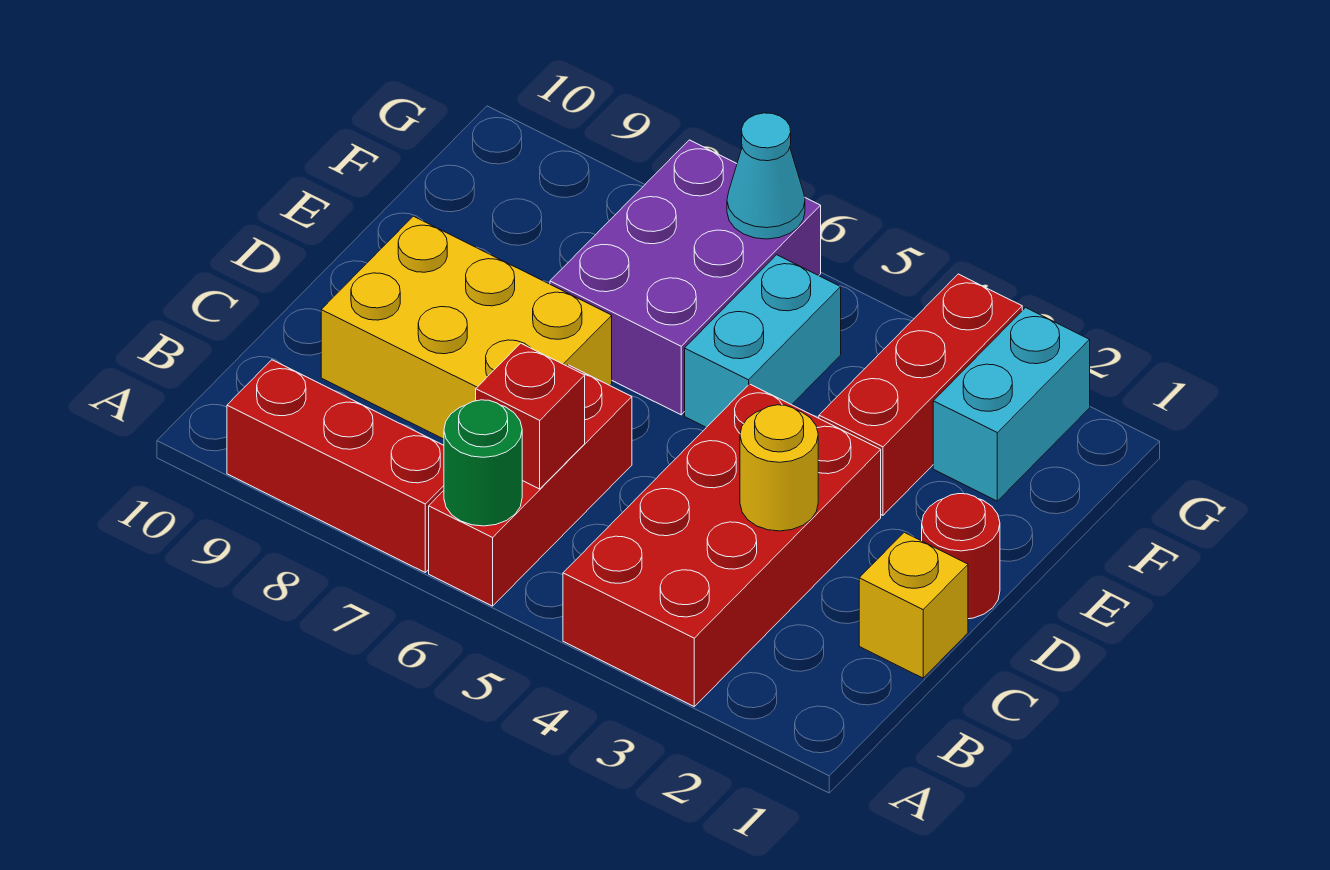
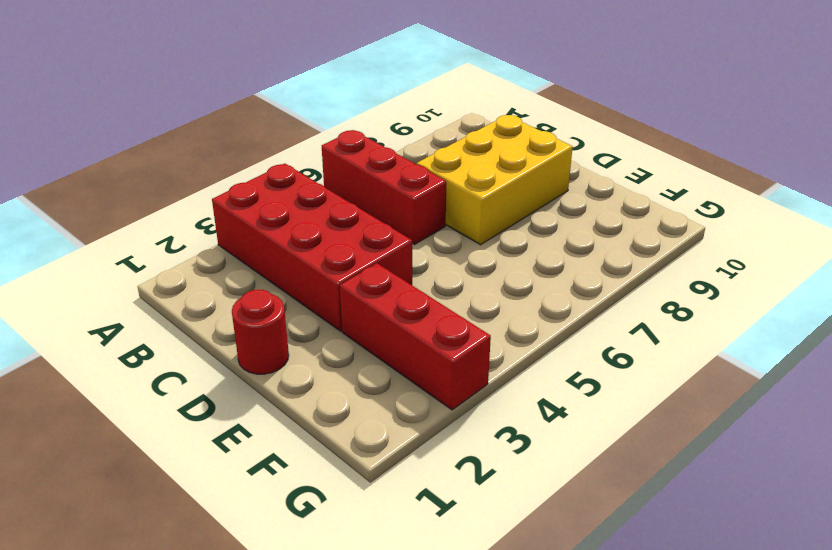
none -> red brick A7:A9 level 1
none -> yellow brick C1 level 1
none -> cyan brick E5:F5 level 1

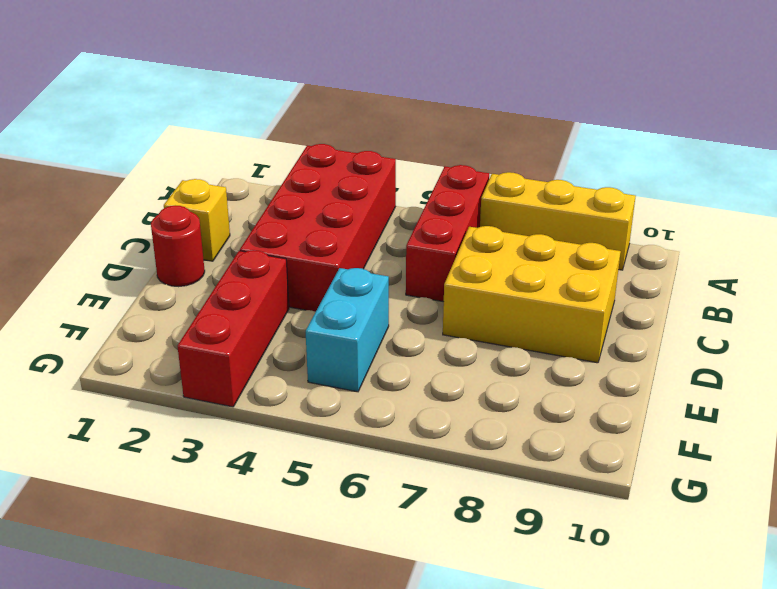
yellow brick A7:A9 level 1 -> red brick A7:A9 level 1
none -> purple brick E6:G7 level 1
none -> cyan brick F2:G2 level 1
none -> green round brick A6 level 2

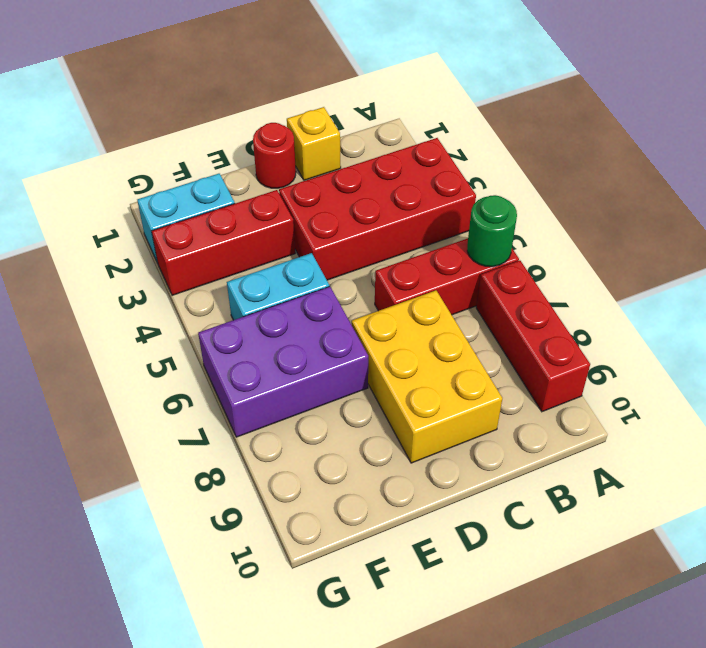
none -> red brick B6 level 2
none -> yellow round brick C3 level 2
none -> cyan cone G6 level 2

